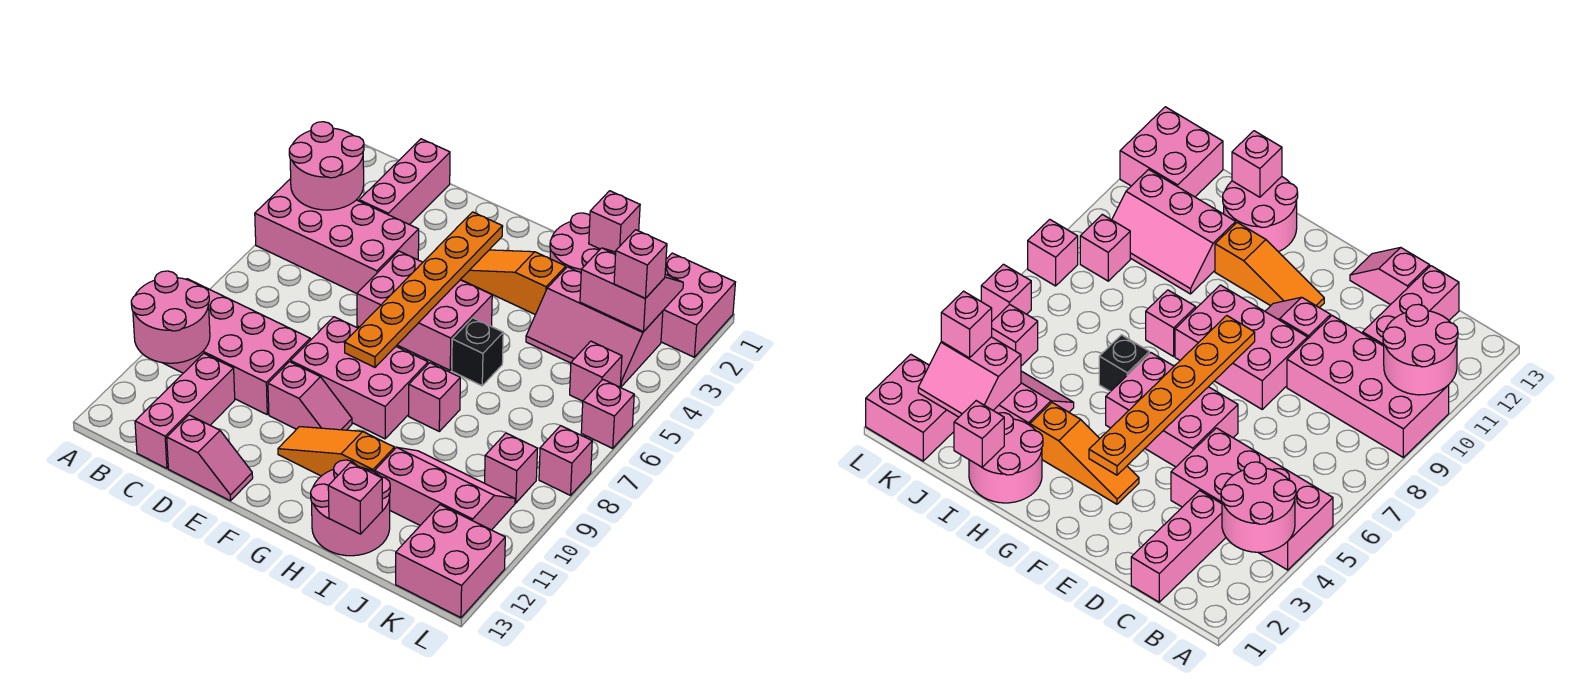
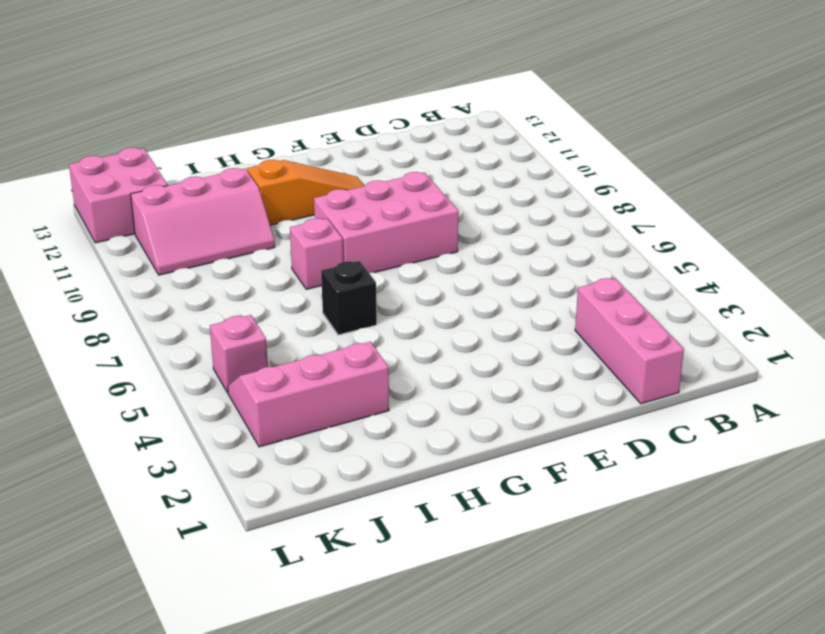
none -> pink brick A4:D5 level 1
none -> pink brick A9:D10 level 1
none -> pink brick C11:C13 level 1

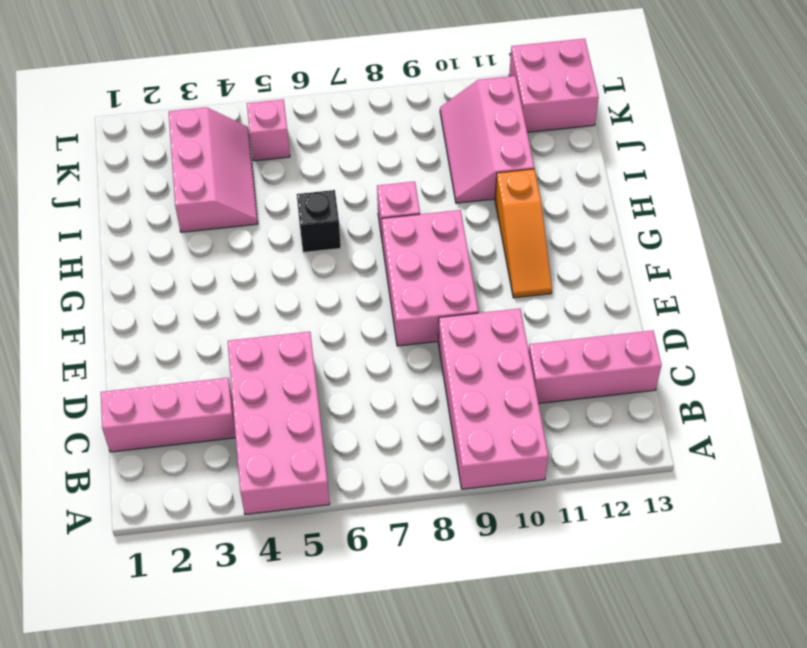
none -> pink slope D13:E13 level 1 top D
none -> pink brick E5:G6 level 1
none -> pink slope E10:F10 level 1 top E

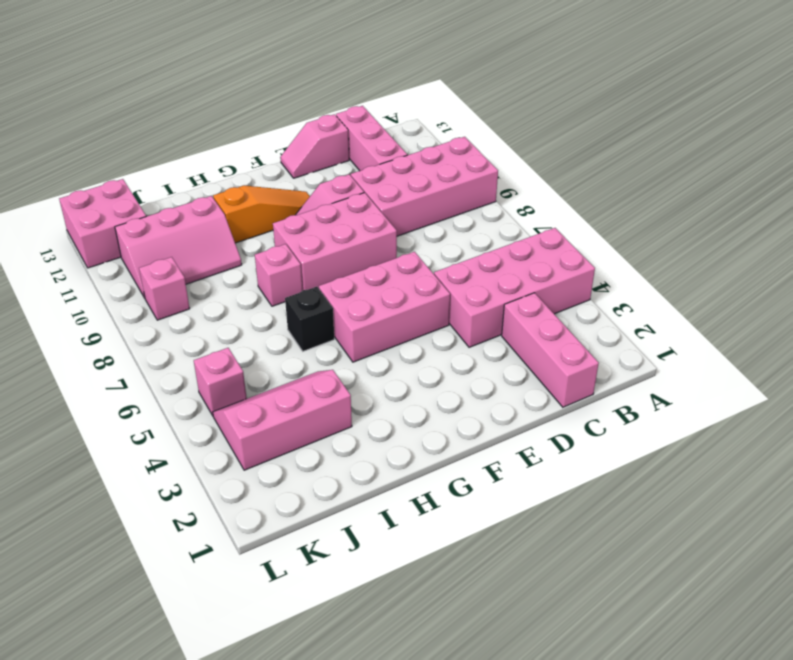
none -> orange slope F3:H3 level 1 top H
none -> pink round brick H1:I2 level 1
none -> pink round brick H12:I13 level 1

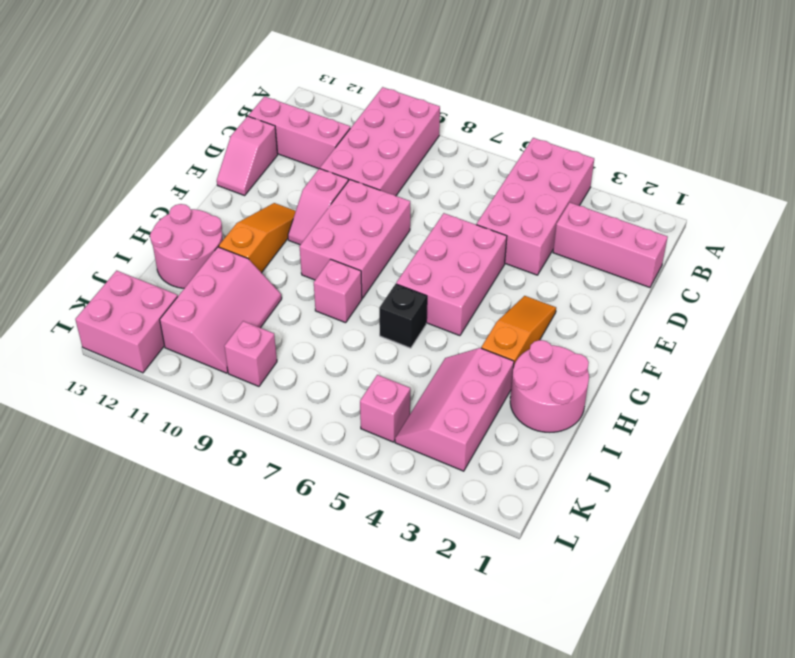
none -> pink brick K1:L2 level 1
none -> pink brick L6 level 1
none -> pink brick L8 level 1

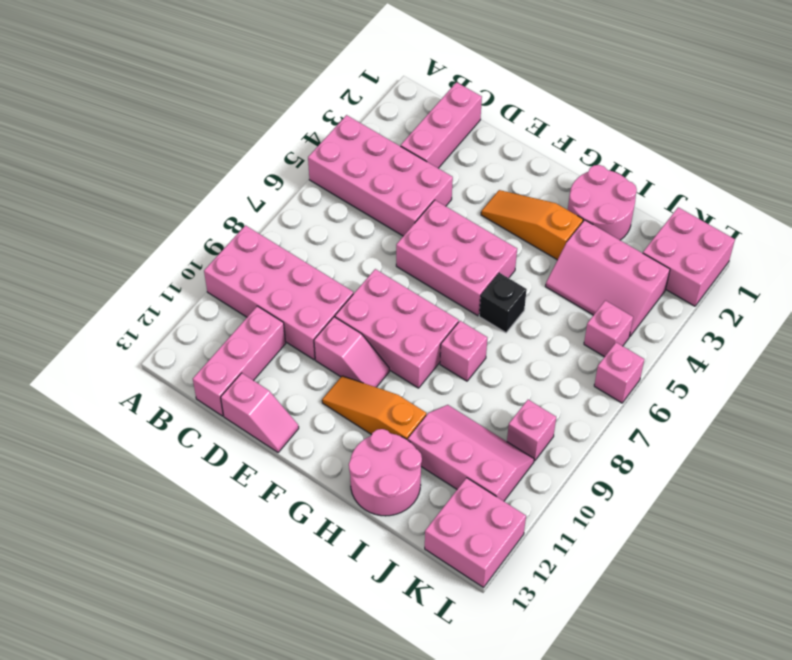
none -> pink brick L8 level 1
none -> pink round brick A3:B4 level 2
none -> pink round brick A10:B11 level 2

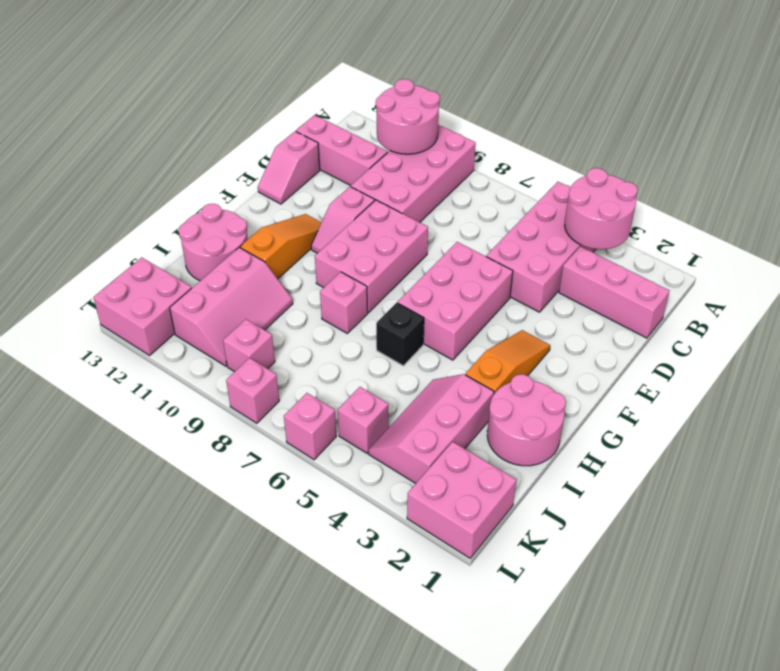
none -> orange plate F3:F8 level 2
none -> pink brick I1 level 2
none -> pink brick I13 level 2

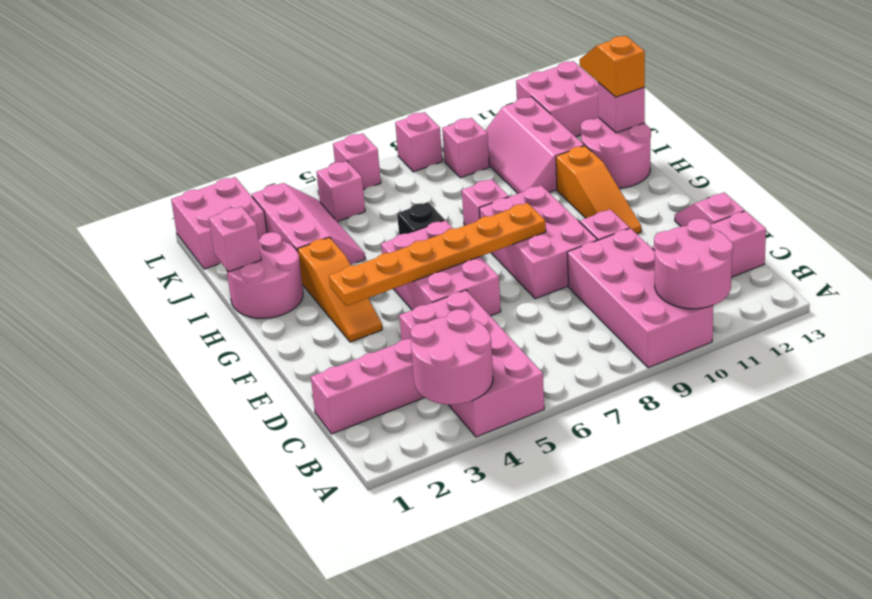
orange slope I13:J13 level 3 top I -> none
none -> pink slope J2:K3 level 2 top 3
none -> pink brick K3 level 3

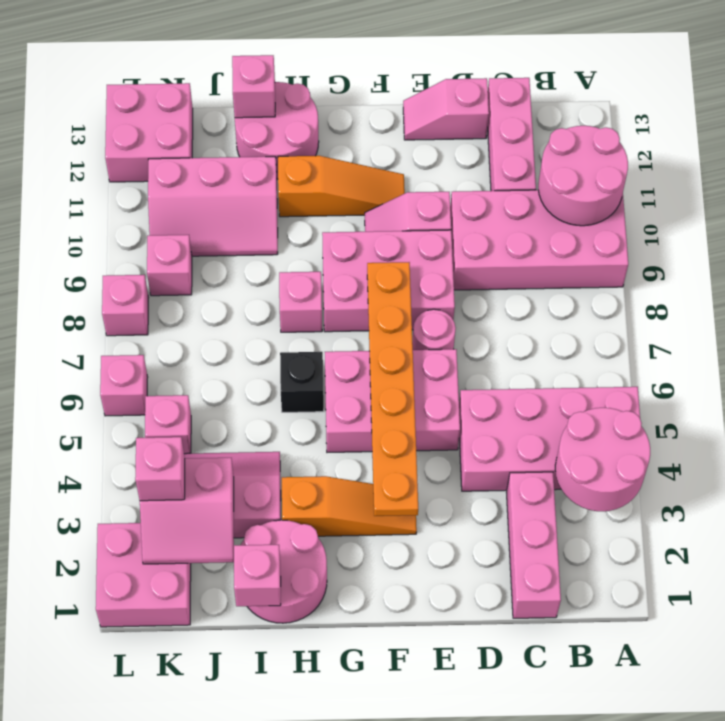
pink round brick E7 level 1 -> none

